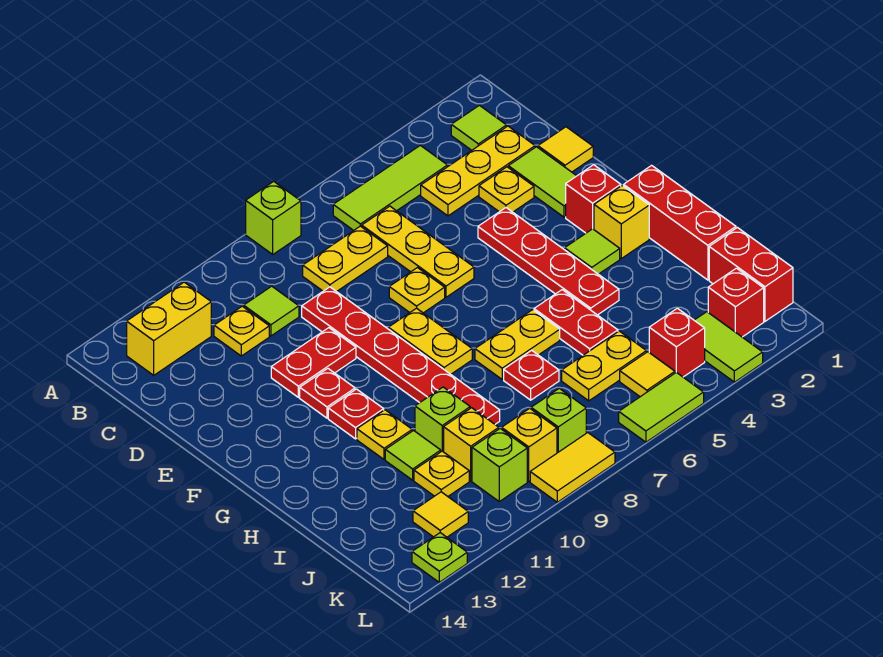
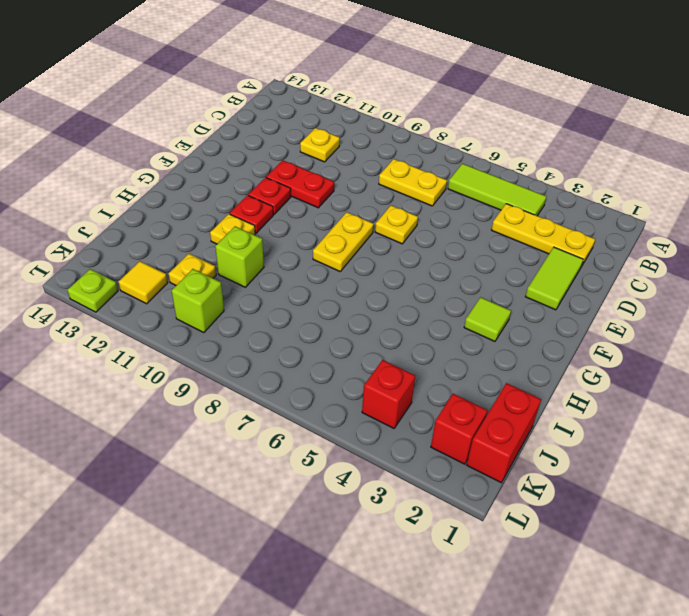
none -> lime brick A8 level 1
none -> lime tile B2 level 1
none -> yellow brick B12:B13 level 1
none -> yellow plate C6:E6 level 1

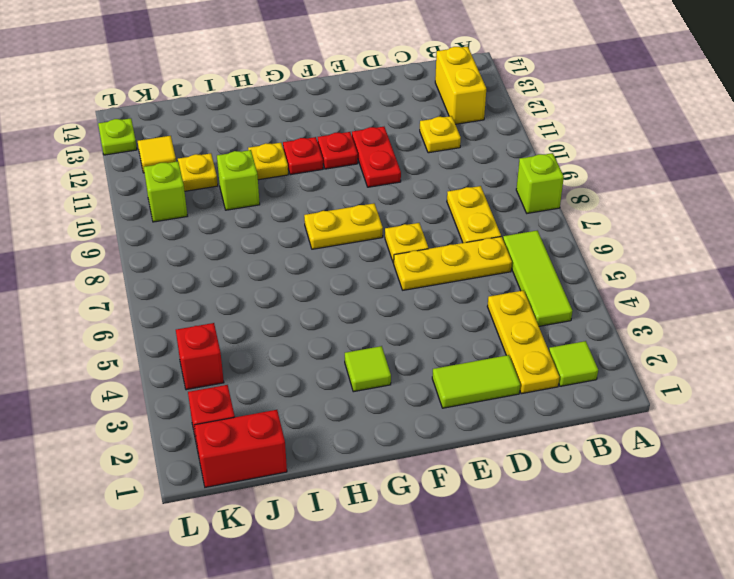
none -> lime tile C10 level 1
none -> yellow tile D1 level 1
none -> yellow plate D3 level 1
none -> red plate D9:I9 level 1

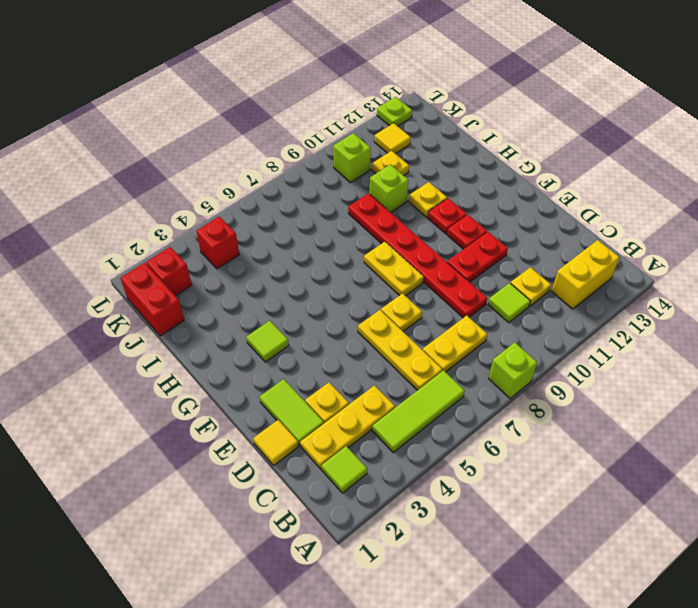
none -> red plate E4:H4 level 1
none -> red brick F2 level 1
none -> red brick G1:I1 level 1
none -> yellow brick G2 level 1

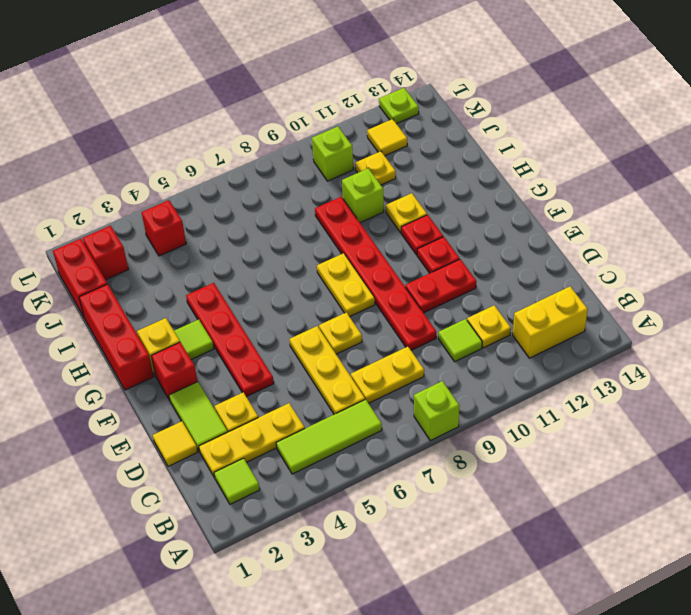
none -> red plate H5:I5 level 1
none -> yellow plate H6:H7 level 1
none -> red plate I7 level 1
none -> lime tile I11 level 1

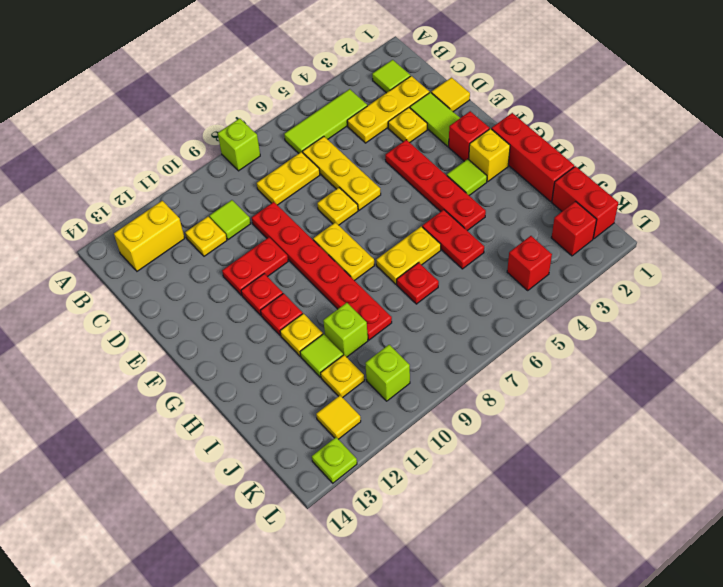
none -> yellow plate J5:J6 level 1
none -> yellow brick J10 level 1
none -> lime tile K3:L3 level 1
none -> yellow tile K5 level 1

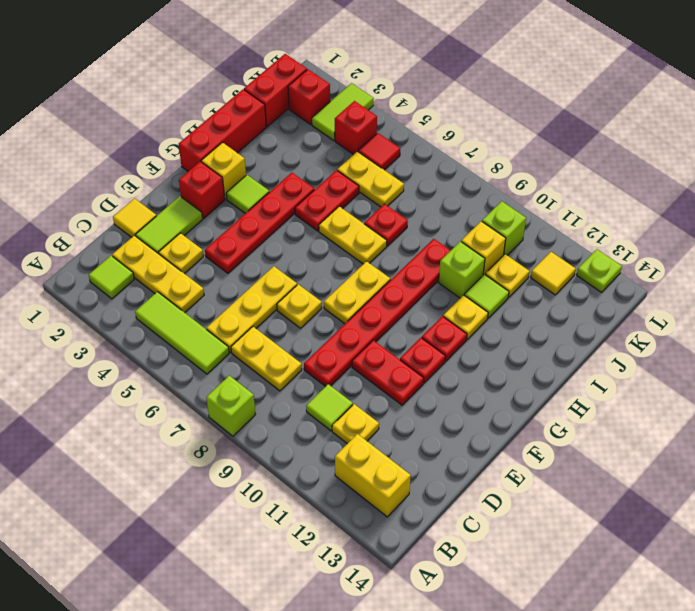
red tile K5 level 1 -> yellow tile K5 level 1
none -> lime brick K8 level 1
none -> yellow brick K9 level 1
none -> lime tile L5:L6 level 1
none -> yellow tile L8:L9 level 1

